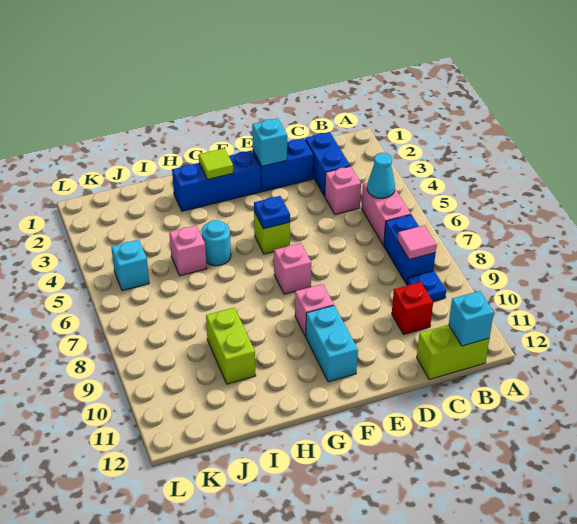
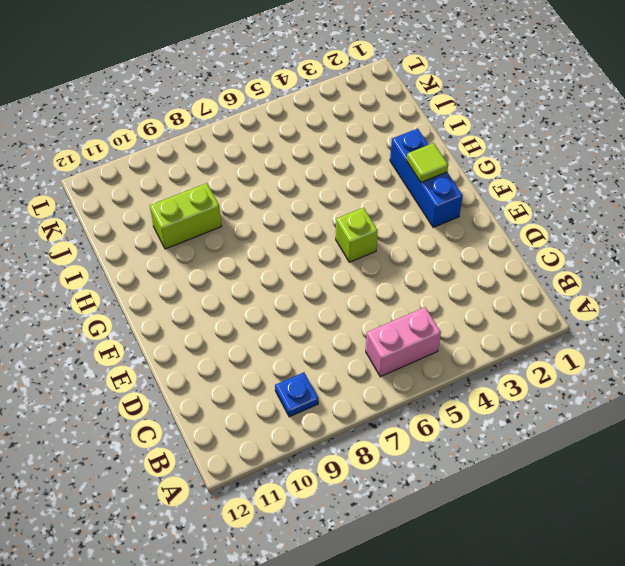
none -> blue brick B7:B8 level 1
none -> lime brick B12:C12 level 1
none -> blue brick C2:C3 level 1

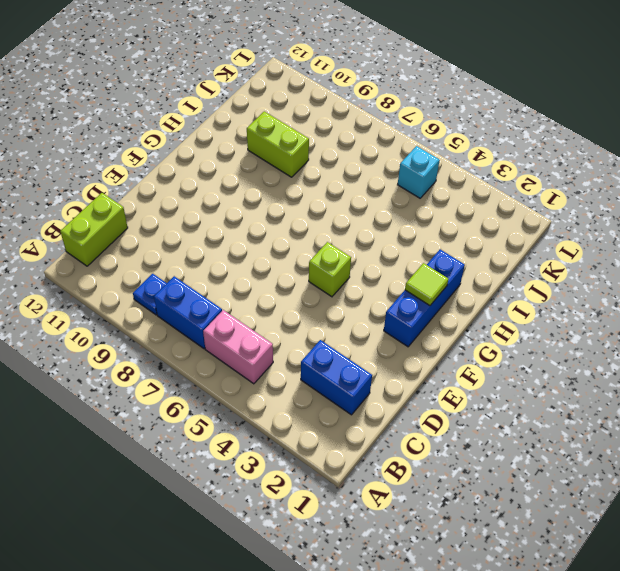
none -> pink brick C4 level 1
none -> red brick C10 level 1
none -> blue brick D2:E2 level 1

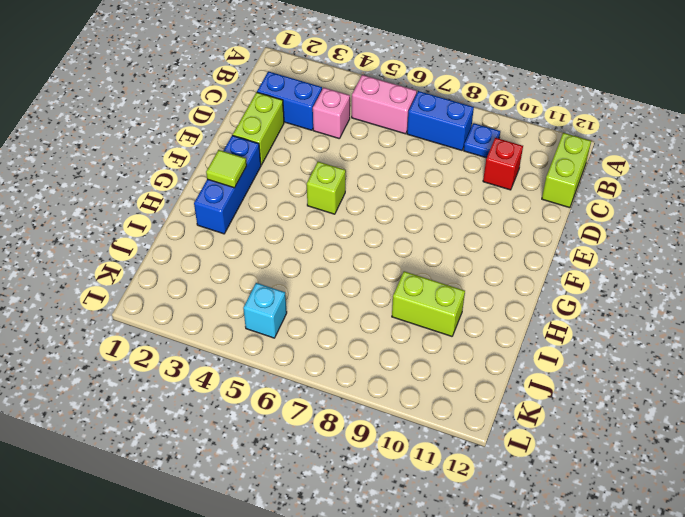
lime brick D2:E2 level 1 -> blue brick D2:E2 level 1
none -> pink brick F7 level 1
none -> pink brick F9 level 1
none -> cyan brick F10:F11 level 1

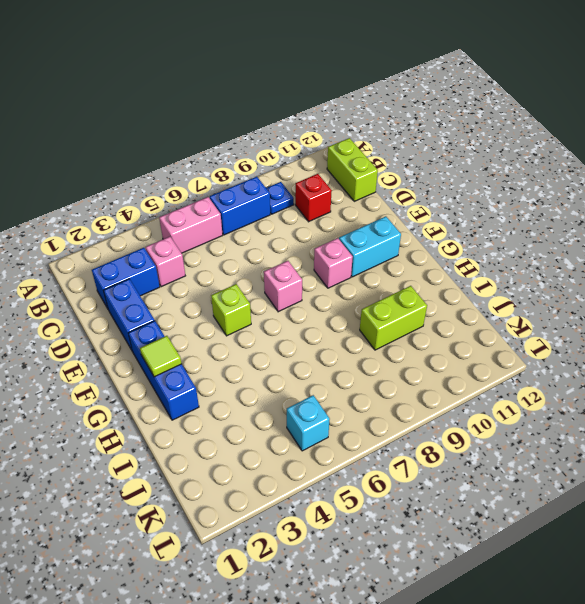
none -> cyan round brick H5 level 1
none -> pink brick I5 level 1
none -> cyan cone B5 level 2

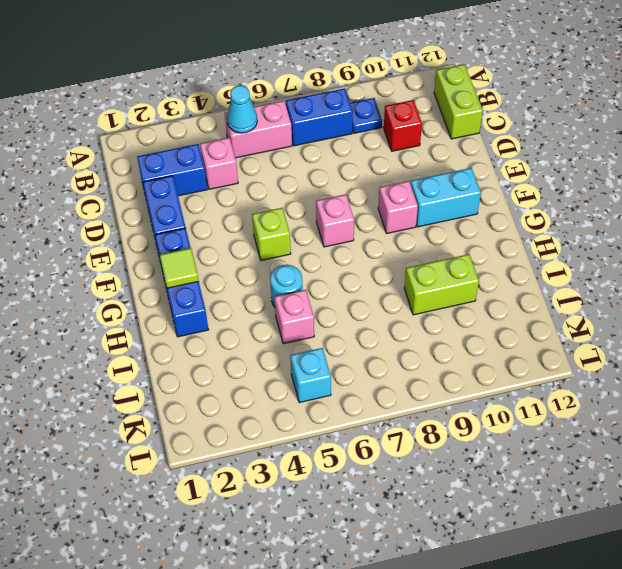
none -> pink tile B8 level 2
none -> cyan brick B12 level 2
none -> cyan brick E2 level 2

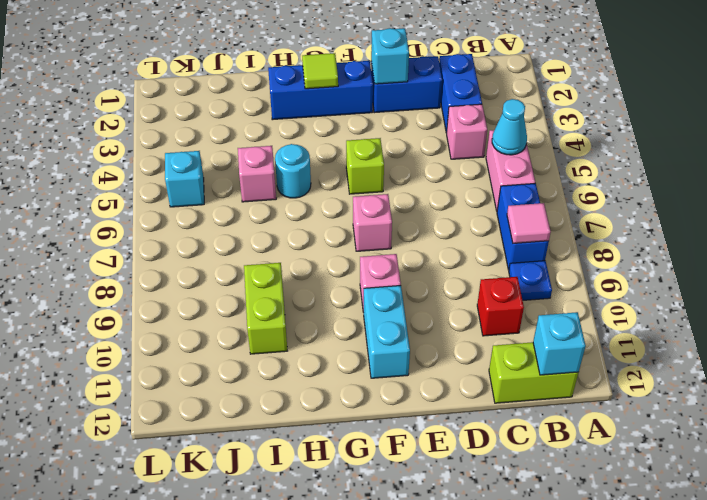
none -> blue plate F5 level 2

